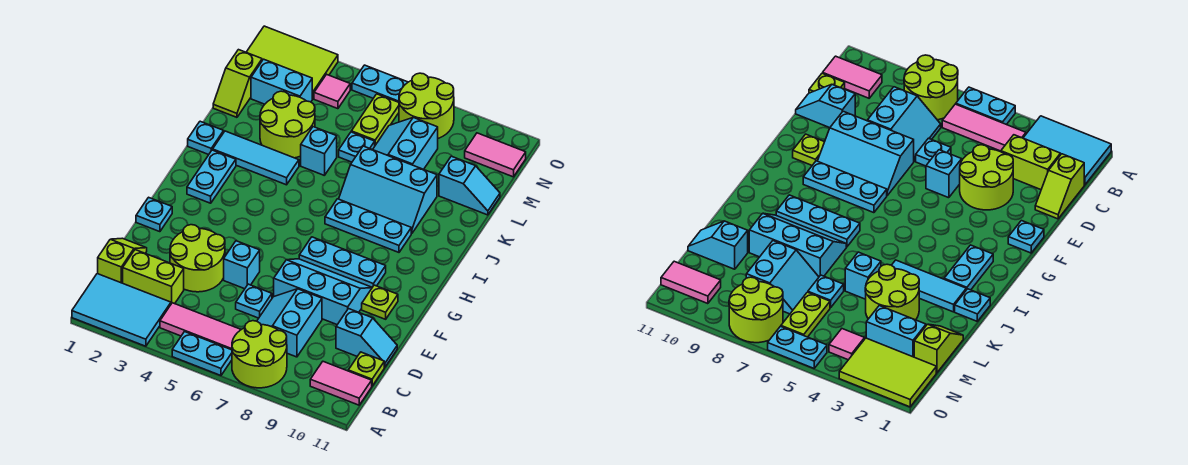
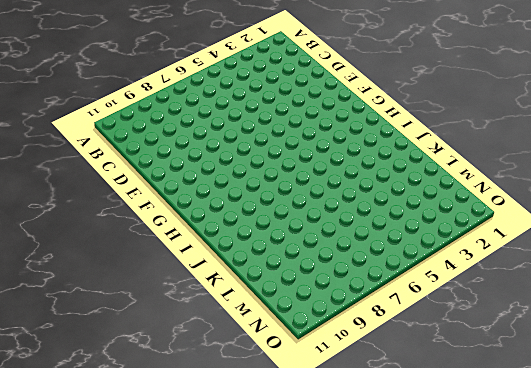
none -> cyan tile A1:B3 level 1
none -> cyan plate A5:A6 level 1
none -> lime round brick A7:B8 level 1
none -> pink tile B4:B6 level 1

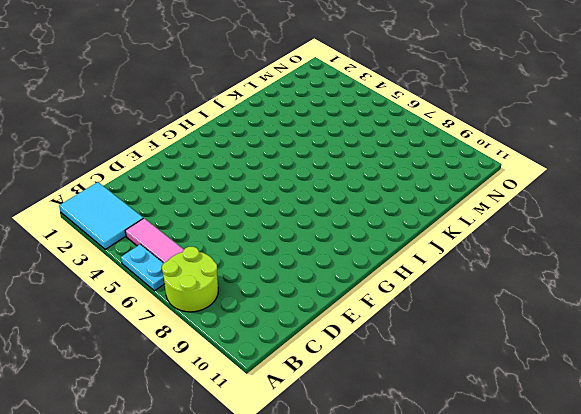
none -> pink tile B10:B11 level 1
none -> lime slope C1:D1 level 1 top C
none -> lime brick C2:C3 level 1
none -> cyan slope C7:D8 level 1 top 8

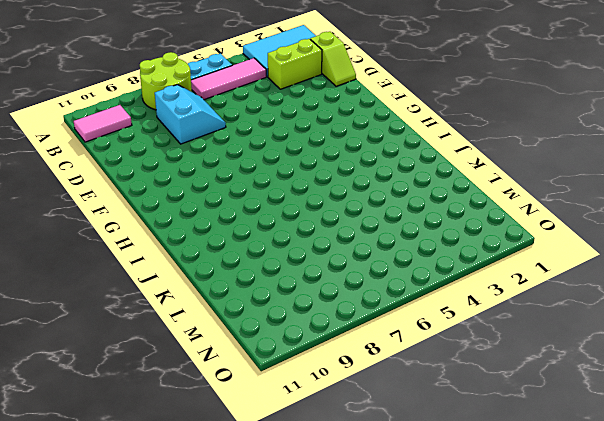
none -> lime plate C11 level 1
none -> lime round brick D3:E4 level 1
none -> cyan plate D6 level 1
none -> cyan slope D10:D11 level 1 top 10

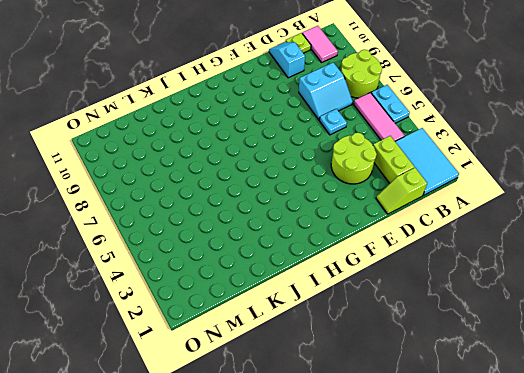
none -> cyan brick E5 level 1
none -> cyan slope E7:F9 level 1 top E
none -> cyan plate F1 level 1
none -> lime plate F10 level 1

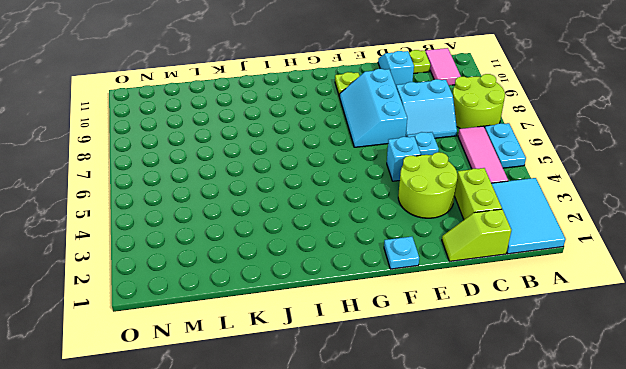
none -> cyan plate G7:G9 level 1
none -> cyan plate H2:I2 level 1
none -> cyan plate I7:I9 level 1
none -> cyan plate J1 level 1

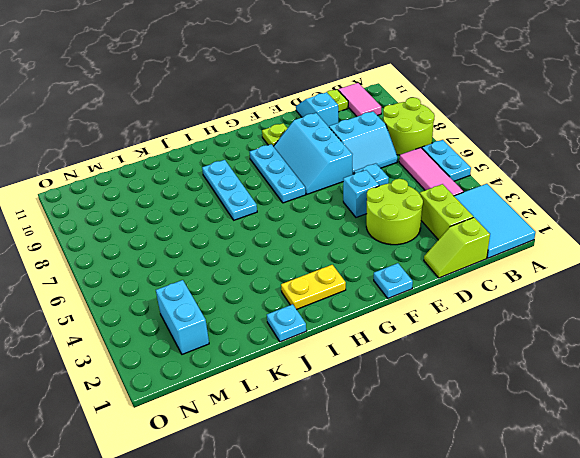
yellow plate H2:I2 level 1 -> cyan plate H2:I2 level 1
none -> cyan tile J2:J4 level 1
none -> cyan slope J7:K9 level 1 top K
none -> lime round brick K3:L4 level 1
none -> cyan brick K5 level 1

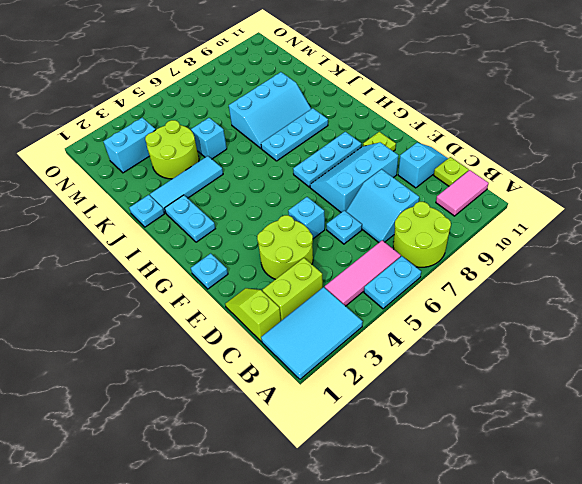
none -> lime slope L1:M1 level 1 top M
none -> cyan plate L6 level 1
none -> cyan slope L7:M8 level 1 top 8
none -> cyan slope L10:L11 level 1 top 10

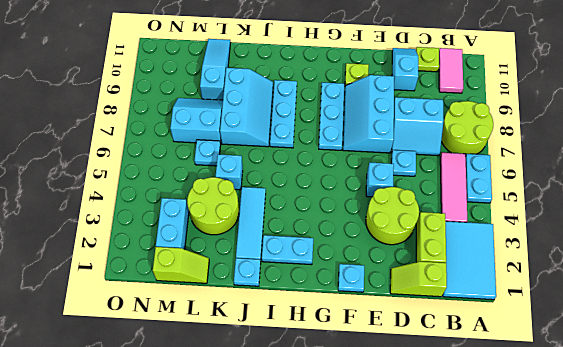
cyan slope L7:M8 level 1 top 7 -> cyan slope L7:M8 level 1 top 8
cyan slope L9:L11 level 1 top 9 -> cyan slope L10:L11 level 1 top 10
none -> lime plate M6:N6 level 1
none -> lime tile N1:O3 level 1
none -> pink tile N4 level 1
none -> lime round brick N7:O8 level 1

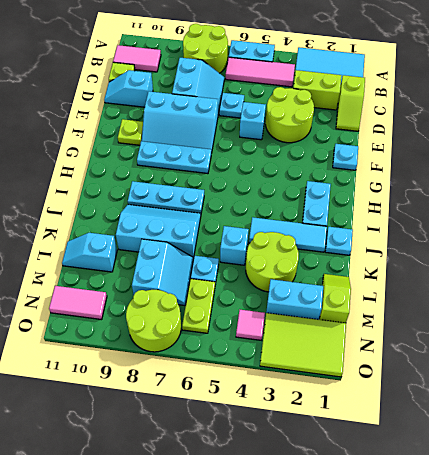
none -> cyan plate O5:O6 level 1

